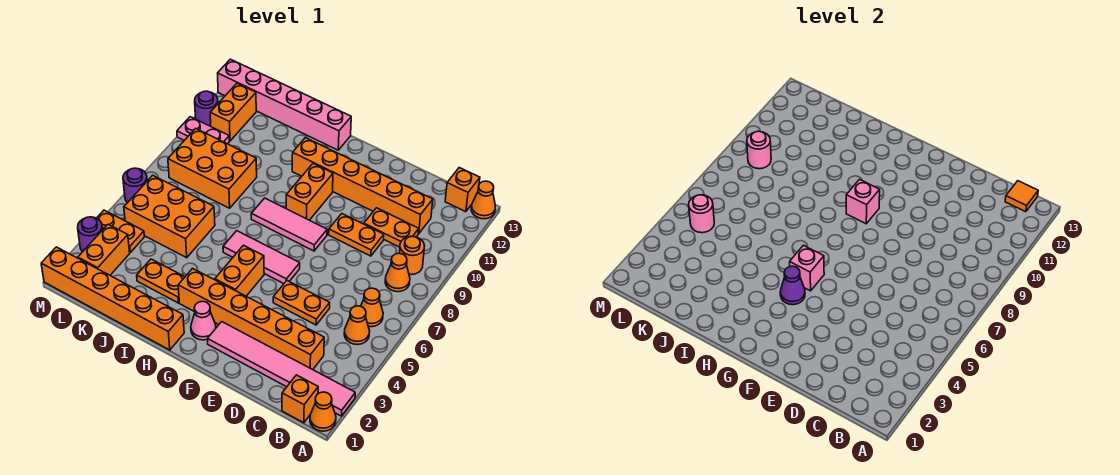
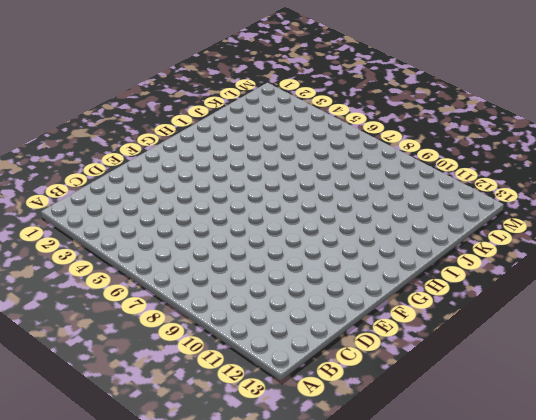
none -> orange cone A1 level 1
none -> pink tile A2:F2 level 1
none -> orange cone A13 level 1
none -> orange brick B1 level 1

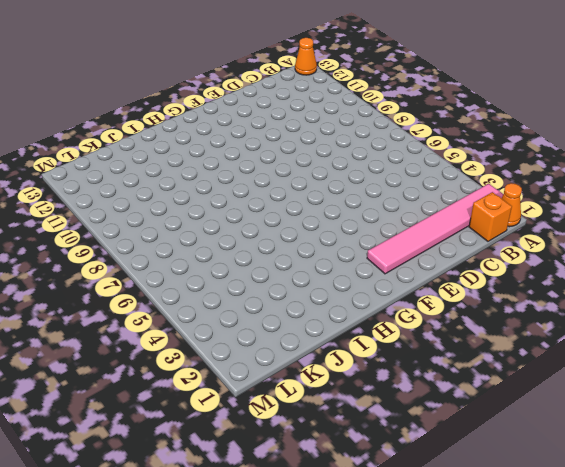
none -> orange cone B5 level 1
none -> orange cone B6 level 1
none -> orange cone B8 level 1
none -> orange round brick B9 level 1

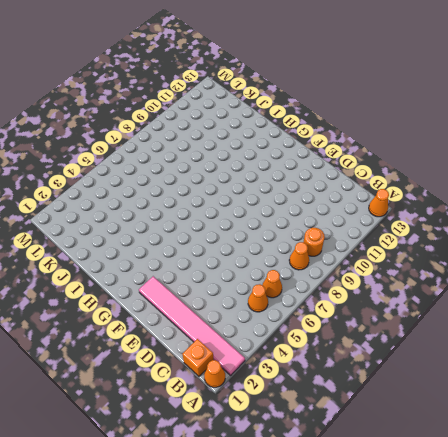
none -> orange brick B13 level 1
none -> orange brick C3:H3 level 1
none -> orange plate C10:D10 level 1
none -> orange brick C11:H11 level 1

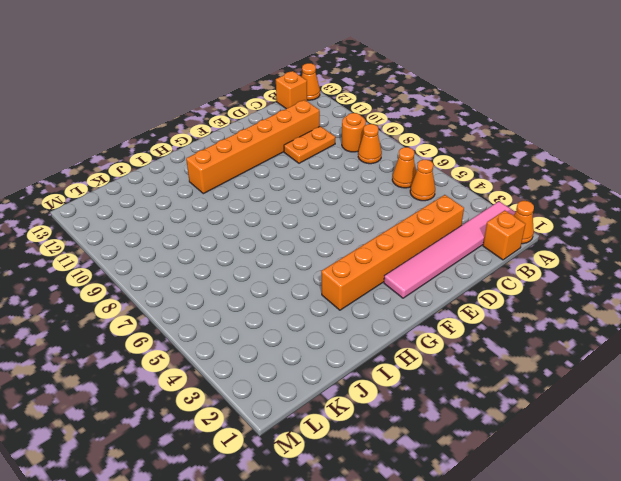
none -> orange plate D5:E5 level 1
none -> orange plate D9:E9 level 1
none -> pink tile F6:H6 level 1
none -> pink tile F8:H8 level 1

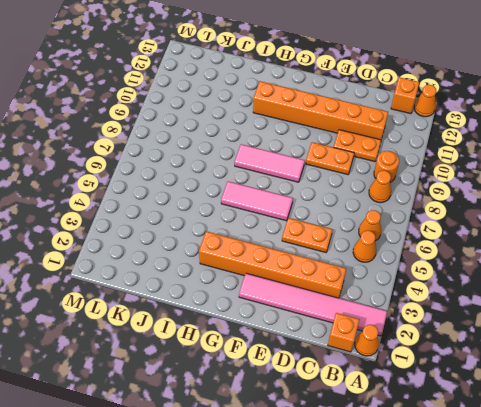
none -> pink cone G2 level 1
none -> orange brick G4:G5 level 1
none -> orange brick G9:G10 level 1
none -> orange brick H1:M1 level 1

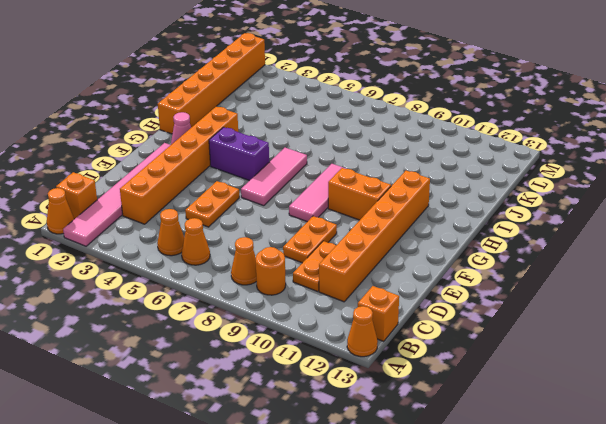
purple brick G4:G5 level 1 -> orange brick G4:G5 level 1
none -> pink brick H13:M13 level 1
none -> orange plate I3:J3 level 1
none -> orange brick J5:L6 level 1
none -> orange brick J8:L9 level 1

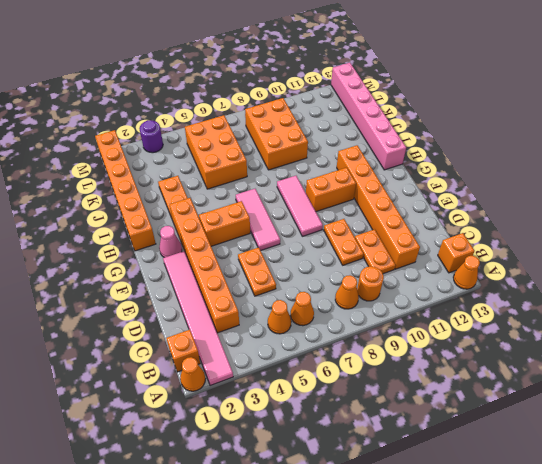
none -> orange brick L2:L3 level 1
none -> orange plate L4:M4 level 1
none -> pink plate L10:M10 level 1
none -> orange brick L11:L12 level 1

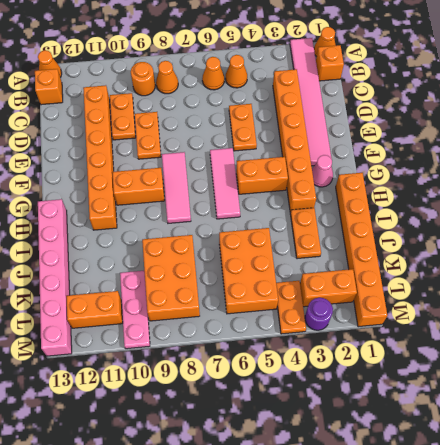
pink plate K10:M10 level 1 -> pink plate L10:M10 level 1
none -> purple round brick M6 level 1
none -> purple round brick M11 level 1
none -> orange tile B13 level 2
none -> purple cone G4 level 2

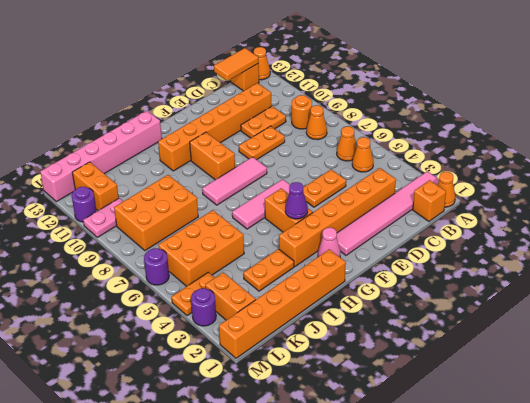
orange tile B13:C13 level 2 -> orange tile B13 level 2
none -> pink brick G5 level 2
none -> pink brick G9 level 2
none -> pink round brick L5 level 2
none -> pink round brick L9 level 2

